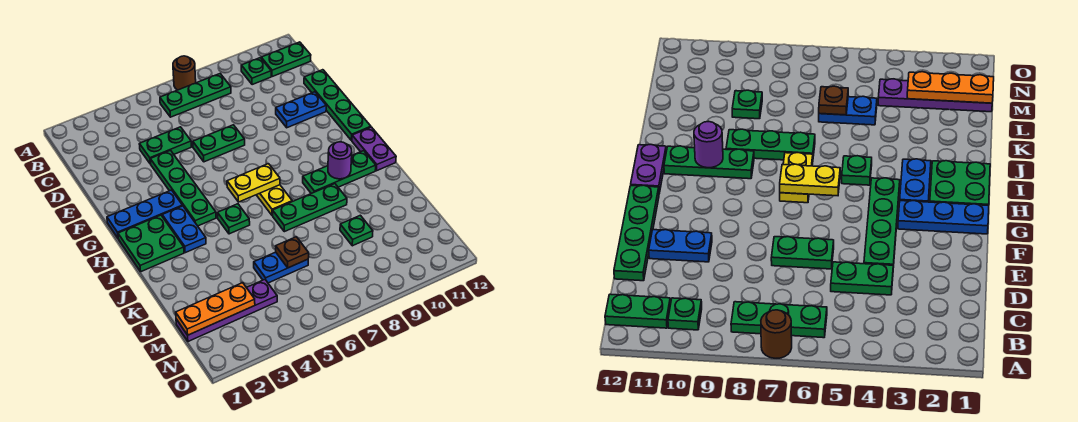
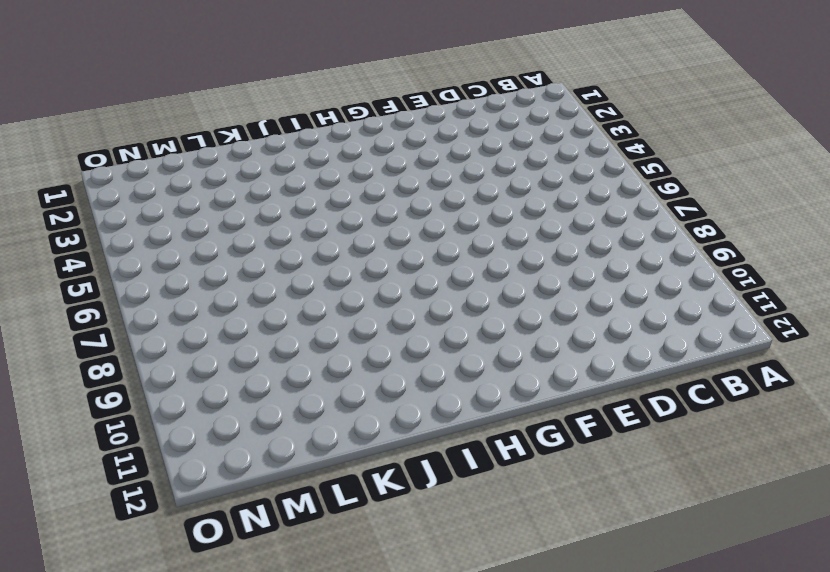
none -> brown round brick A7 level 1
none -> green plate B6:B8 level 1
none -> green plate B10 level 1

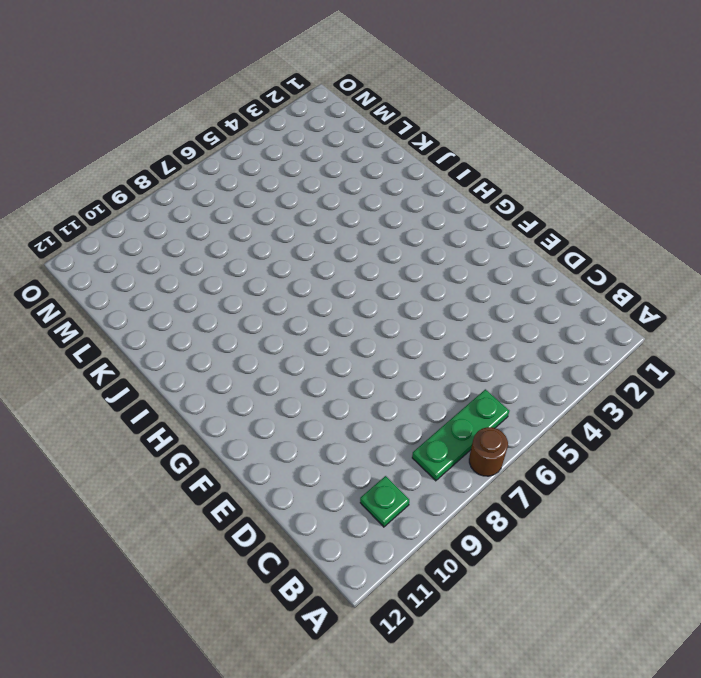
none -> green plate B11:B12 level 1
none -> green plate D4:D5 level 1
none -> green plate D12:G12 level 1

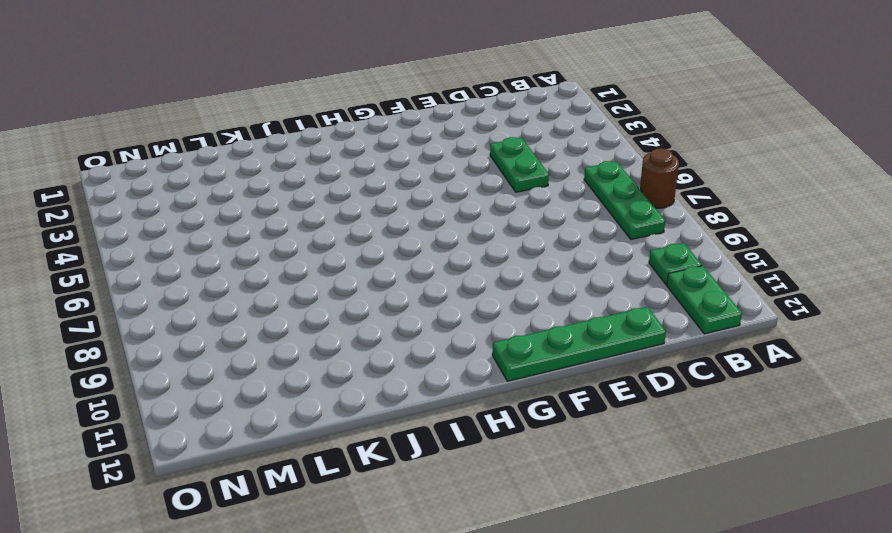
none -> green plate E4:H4 level 1
none -> green plate E6:E7 level 1
none -> blue plate E10:E11 level 1

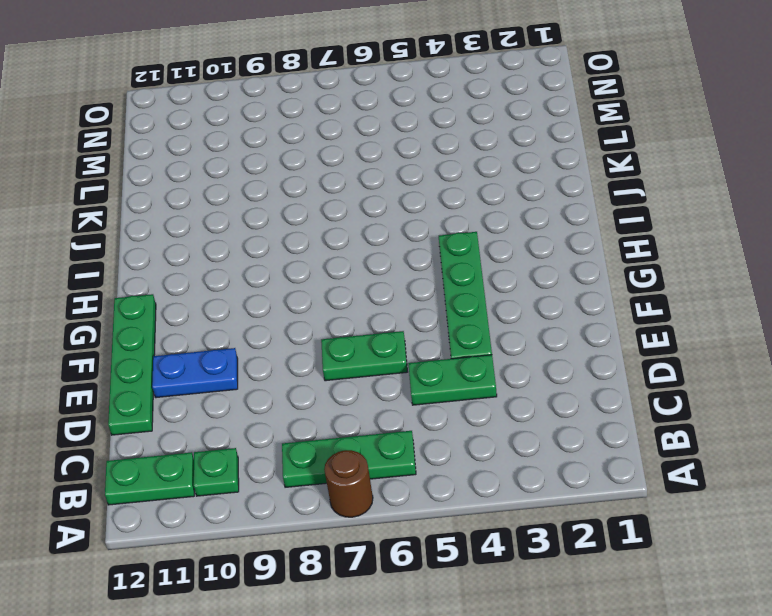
none -> blue plate G1:G3 level 1
none -> green plate H1:I2 level 1
none -> blue plate H3:I3 level 1

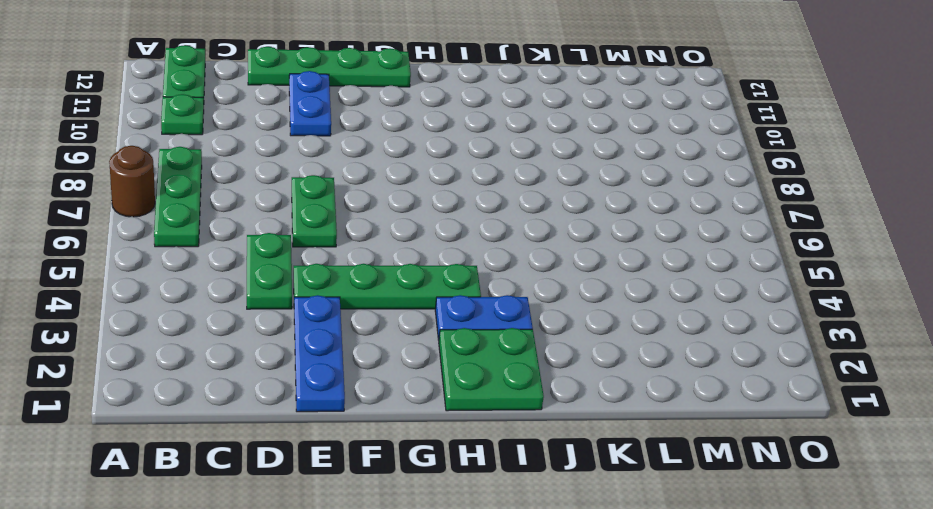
blue plate E1:E3 level 1 -> blue plate G1:G3 level 1
none -> yellow plate H7:I7 level 1
none -> purple plate H12:I12 level 1
none -> green plate I5 level 1

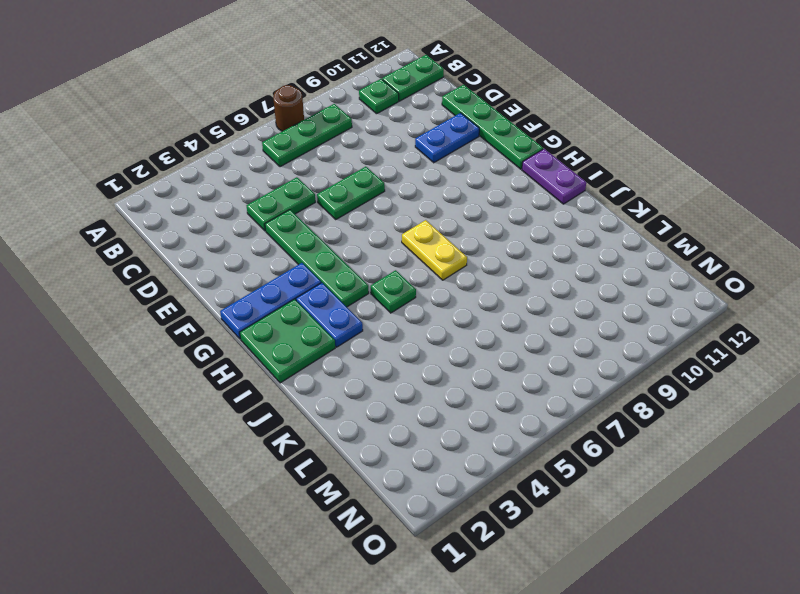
none -> green plate I9:I11 level 1
none -> green plate J7:J9 level 1
none -> blue plate L5:L6 level 1

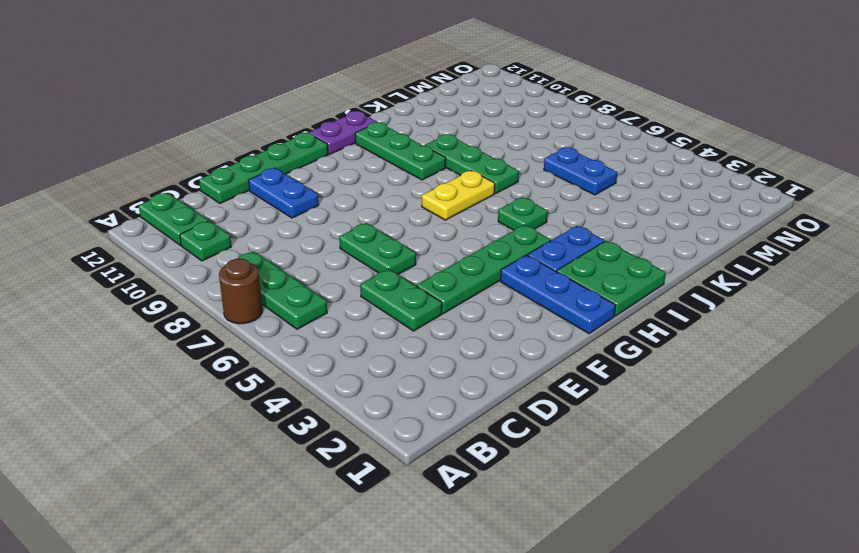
none -> green plate L9 level 1
none -> purple plate M1:M4 level 1
none -> yellow plate H6:H7 level 2

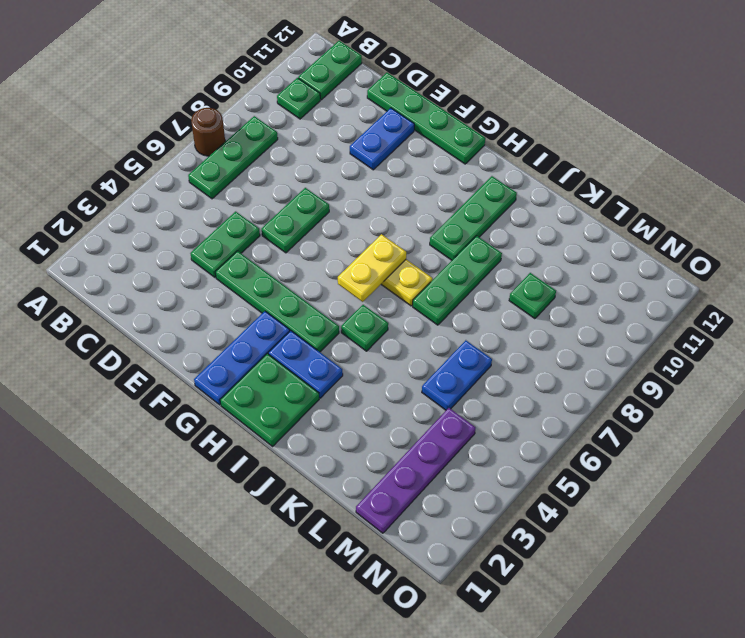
none -> purple plate H12:I12 level 1
none -> purple round brick I10 level 2
none -> brown plate L6 level 2

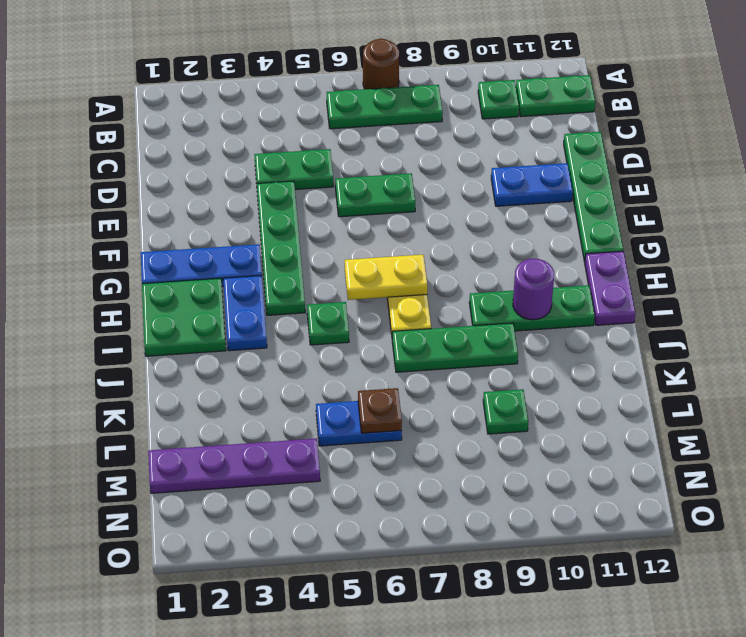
none -> orange plate M1:M3 level 2

